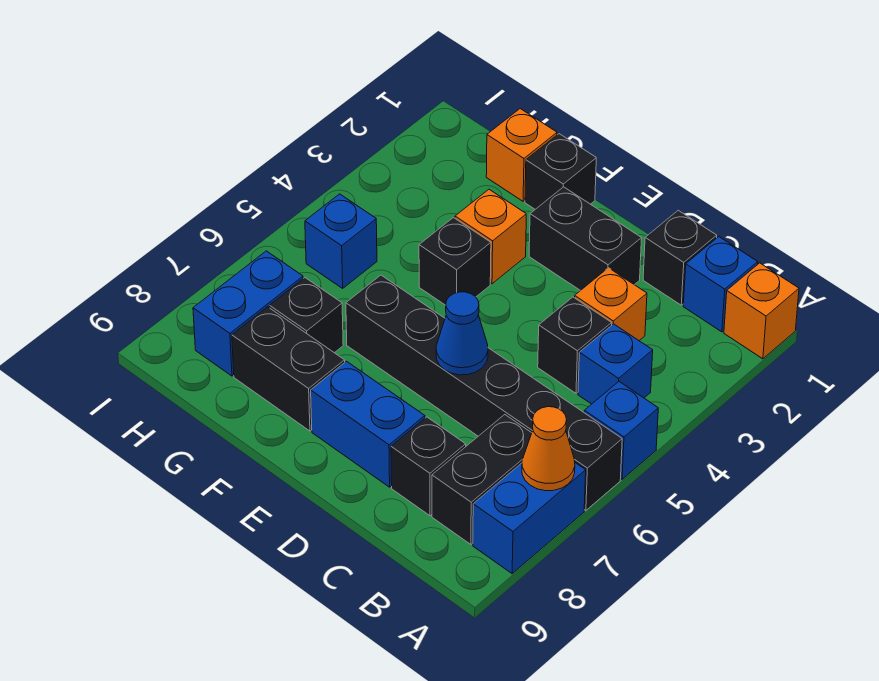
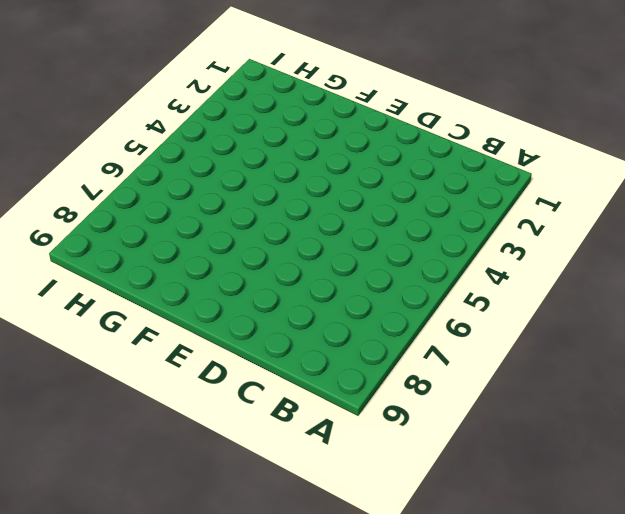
none -> orange brick A1 level 1
none -> blue brick A5 level 1
none -> black brick A6:F6 level 1

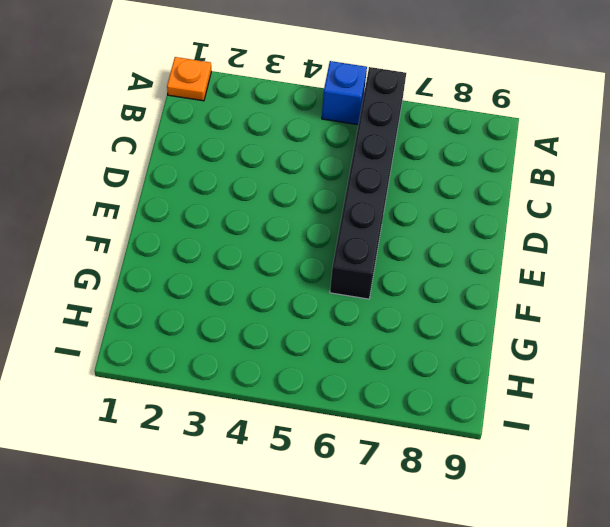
orange plate A1 level 1 -> orange brick A1 level 1
none -> blue brick A7:A8 level 1
none -> blue brick B1 level 1
none -> blue brick B4 level 1

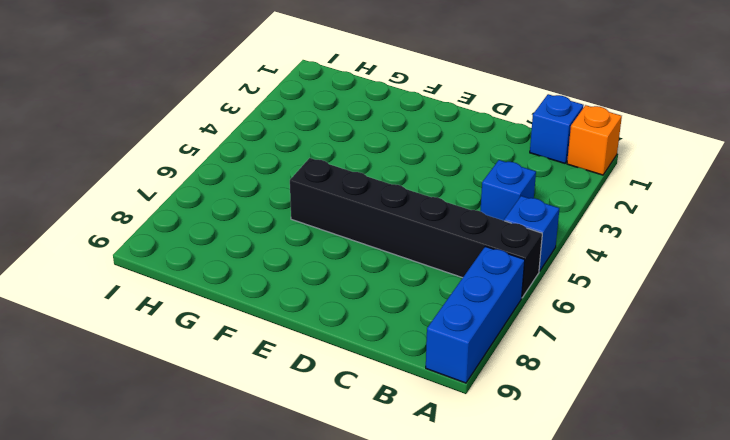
blue brick A7:A9 level 1 -> blue brick A7:A8 level 1
none -> black brick B7:B8 level 1
none -> black brick C1 level 1
none -> orange brick C3 level 1

